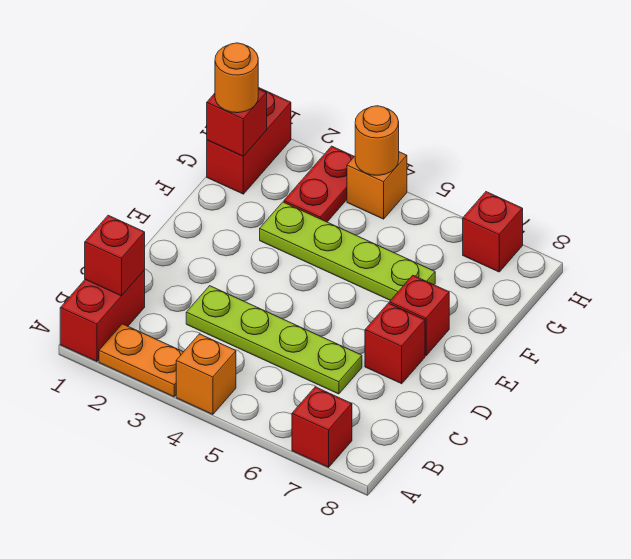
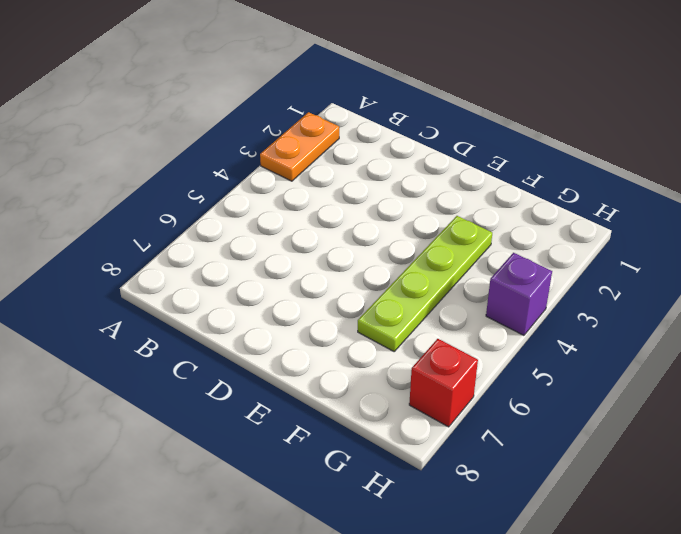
purple brick H4 level 1 -> orange brick H4 level 1
none -> red brick A1:B1 level 1
none -> orange brick A4 level 1
none -> red brick A7 level 1

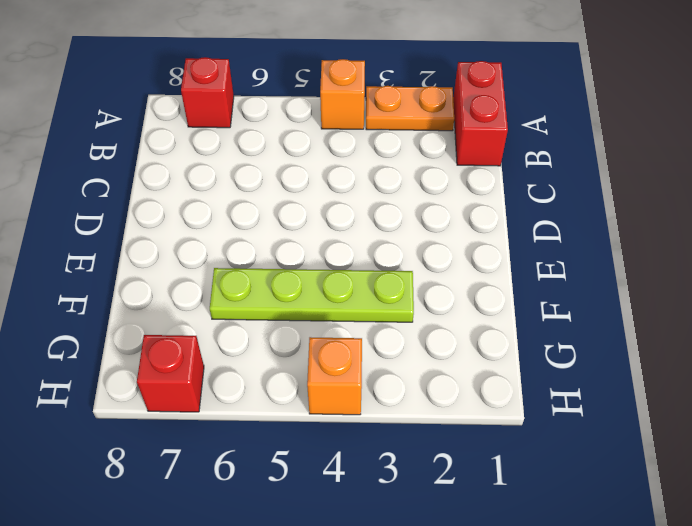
none -> lime plate C3:C6 level 1
none -> red brick D7 level 1
none -> red brick E7 level 1

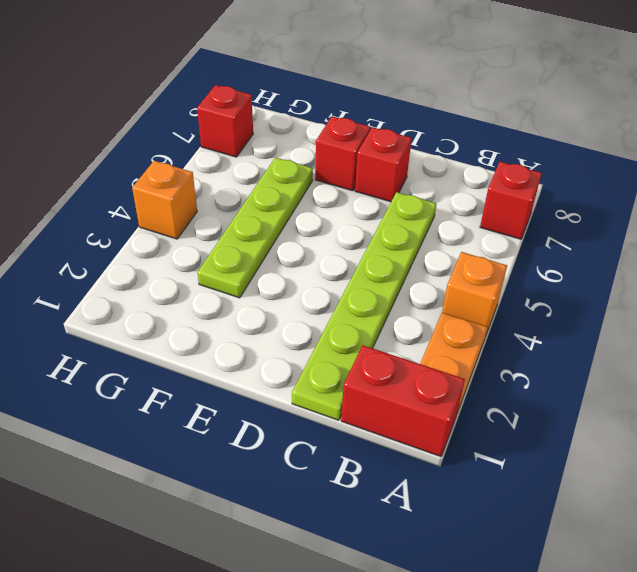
lime plate C1:C6 level 1 -> lime plate C3:C6 level 1
none -> red brick G1:H1 level 1
none -> red plate G3:H3 level 1
none -> red brick B1 level 2

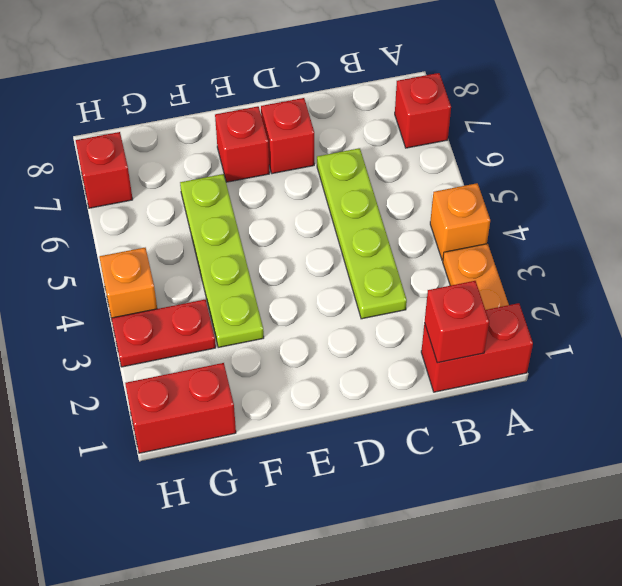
none -> red brick G1 level 2
none -> orange round brick H4 level 2
none -> orange round brick G1 level 3

